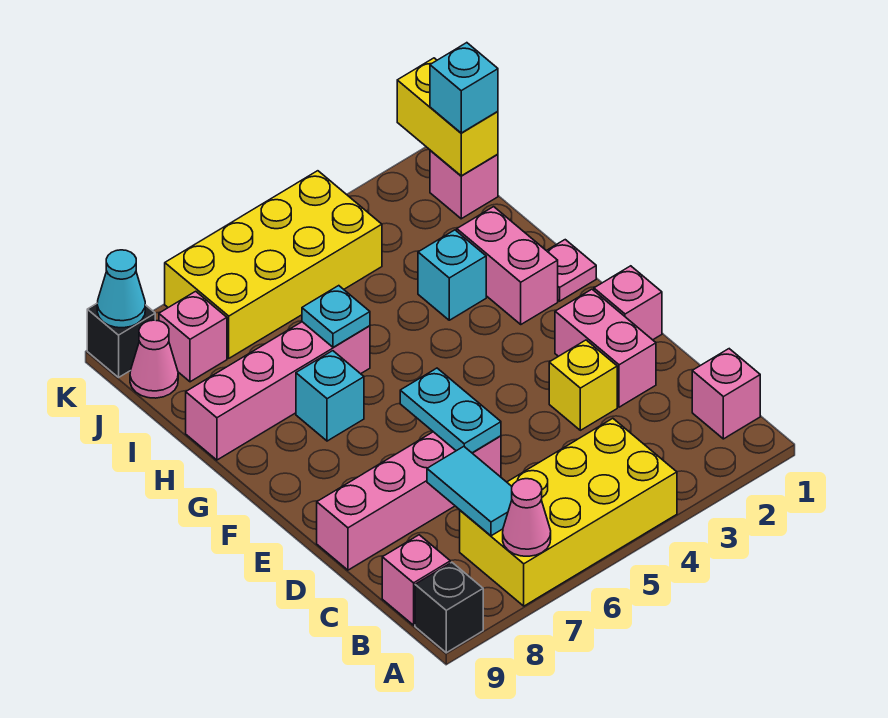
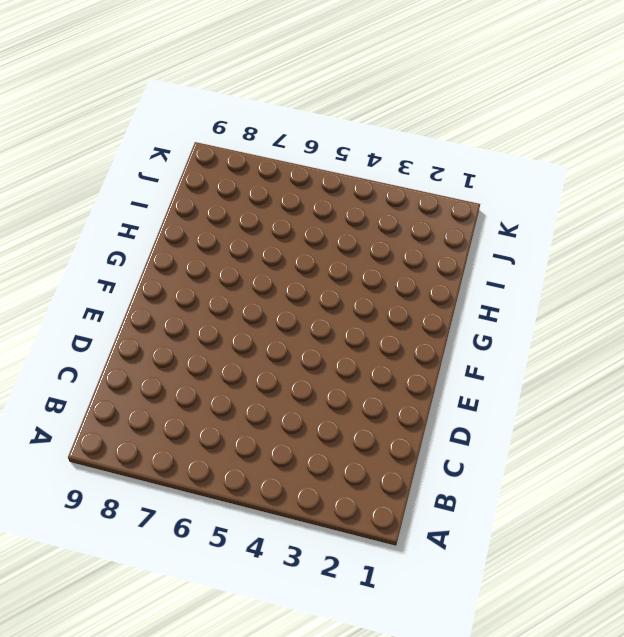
none -> yellow brick A4:B7 level 1
none -> black brick A9 level 1
none -> pink brick B1 level 1

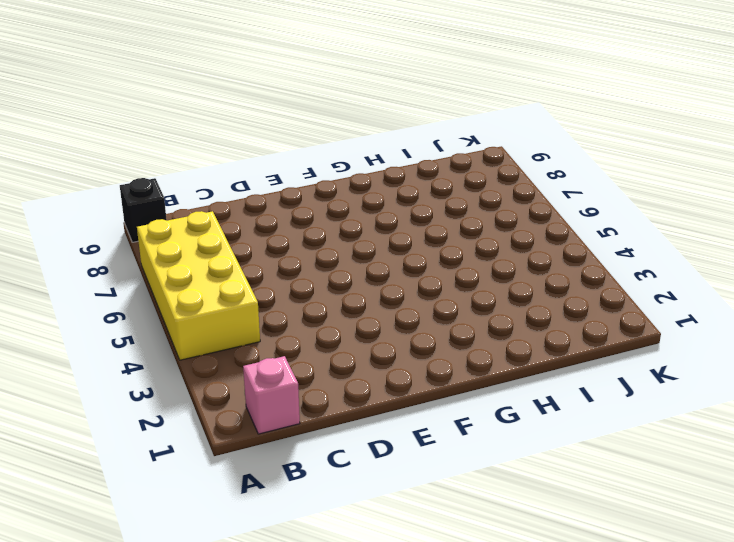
none -> pink brick B9 level 1
none -> pink brick D2:E2 level 1
none -> yellow brick D3 level 1

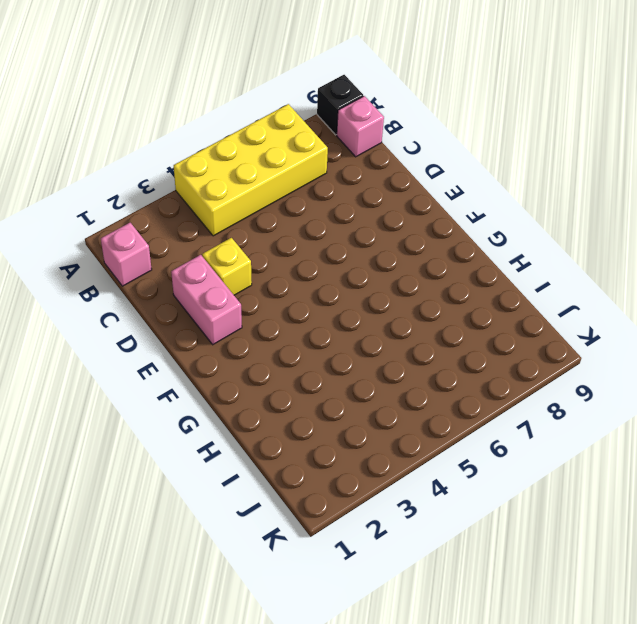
none -> pink brick D6:D9 level 1
none -> pink brick E1 level 1
none -> pink plate G1 level 1

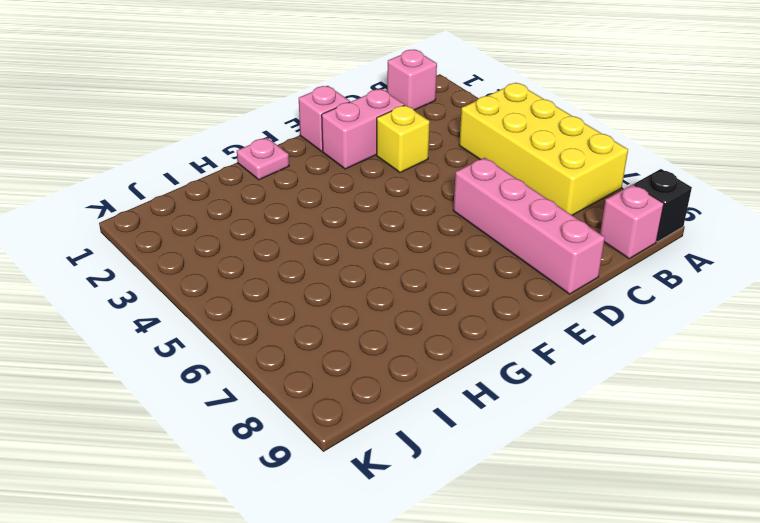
none -> pink brick G2:H2 level 1
none -> cyan brick G7 level 1
none -> cyan brick H3 level 1

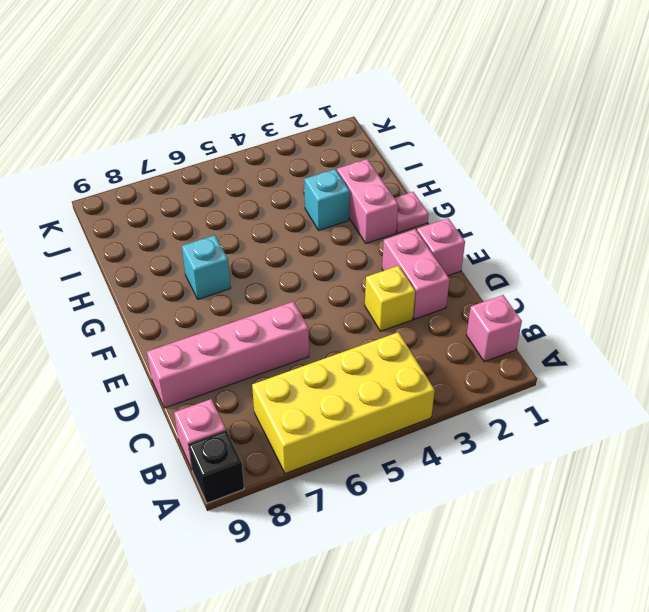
none -> pink brick H6:H9 level 1
none -> pink brick J1 level 1
none -> yellow brick J4:K7 level 1

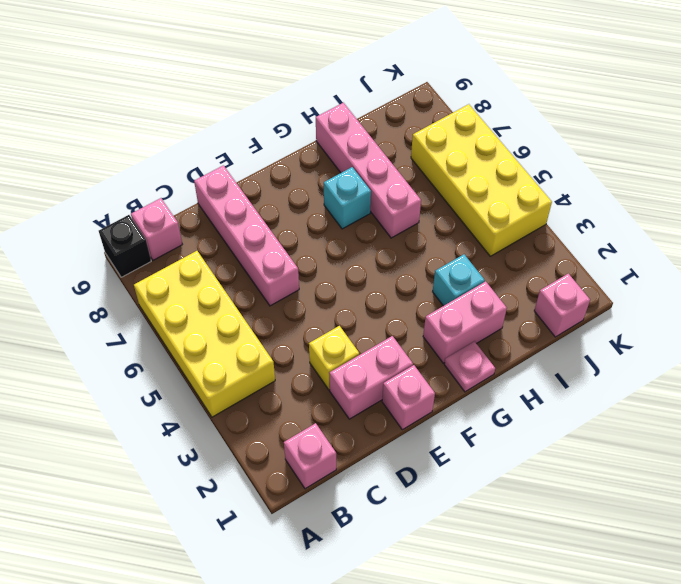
none -> pink brick J8 level 1
none -> pink cone J9 level 1
none -> black brick K9 level 1

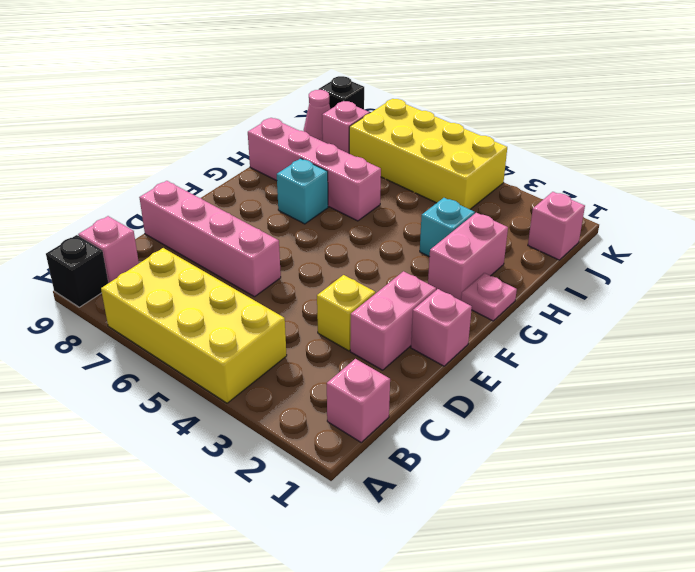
none -> pink cone A7 level 2
none -> cyan tile B7:C7 level 2
none -> cyan plate D6:E6 level 2

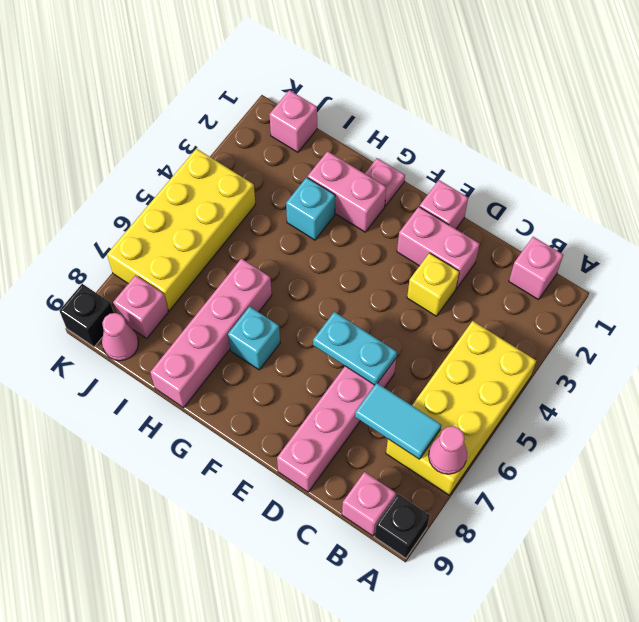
none -> cyan plate H6 level 2
none -> yellow brick J1:K1 level 2
none -> cyan cone K9 level 2

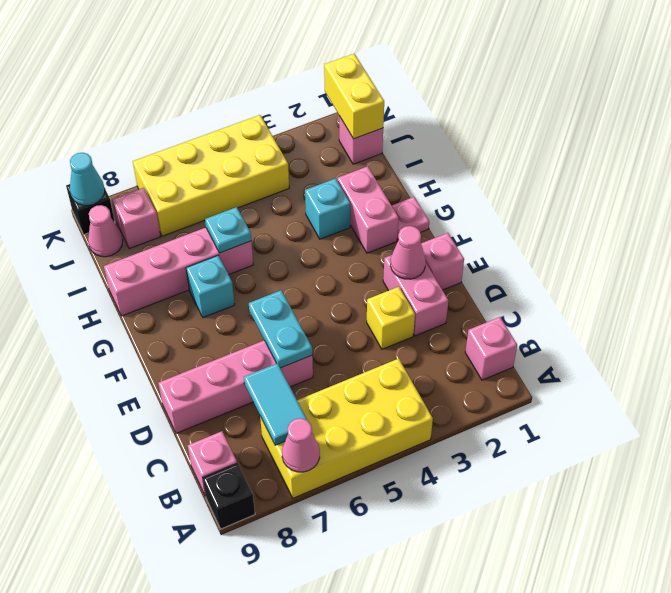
pink cone E2 level 2 -> none
none -> cyan brick J1 level 3

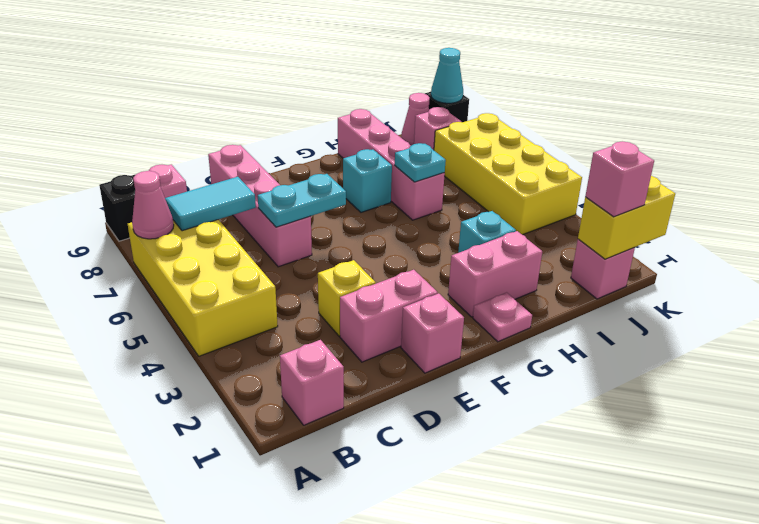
pink brick J1 level 3 -> cyan brick J1 level 3

